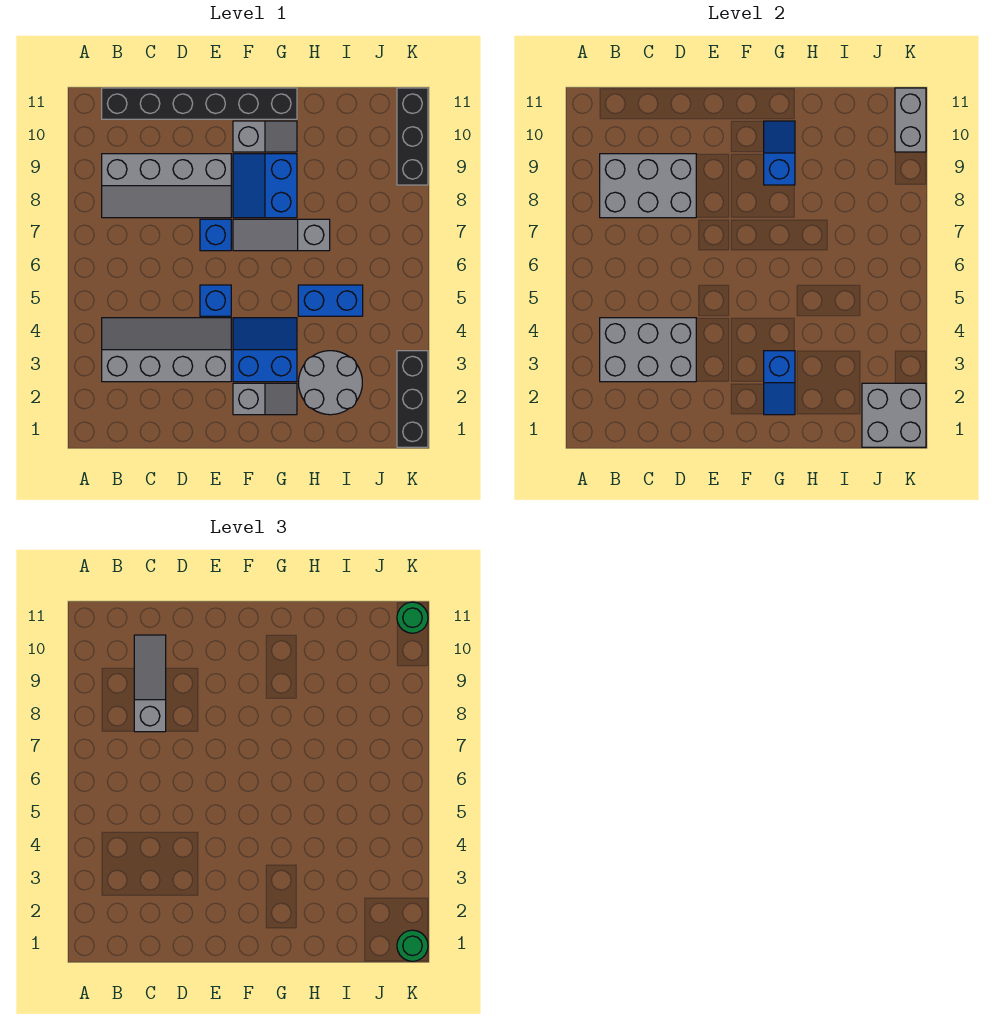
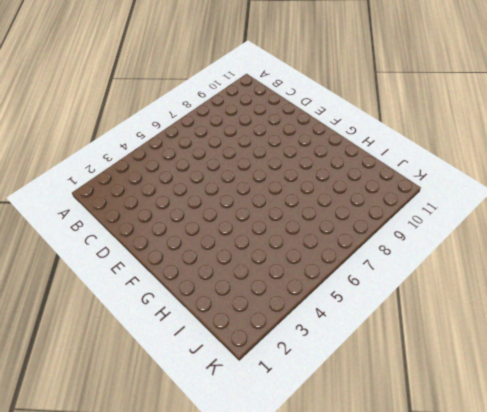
none -> grey slope B3:E4 level 1 top 3
none -> grey slope B8:E9 level 1 top 9
none -> black brick B11:G11 level 1

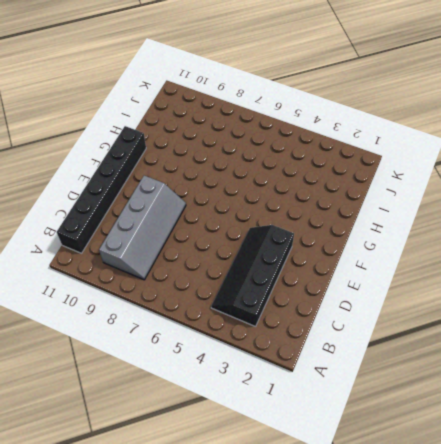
black slope B3:E4 level 1 top 3 -> grey slope B3:E4 level 1 top 3
none -> blue brick E5 level 1
none -> blue brick E7 level 1
none -> grey slope F2:G2 level 1 top F

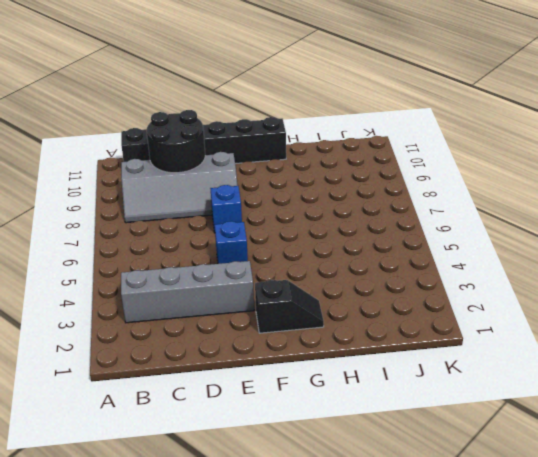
black round brick C9:D10 level 2 -> grey brick B8:D9 level 2
black slope F2:G2 level 1 top F -> grey slope F2:G2 level 1 top F
none -> blue slope F3:G4 level 1 top 3
none -> grey slope F7:H7 level 1 top H
none -> blue slope F8:G9 level 1 top G

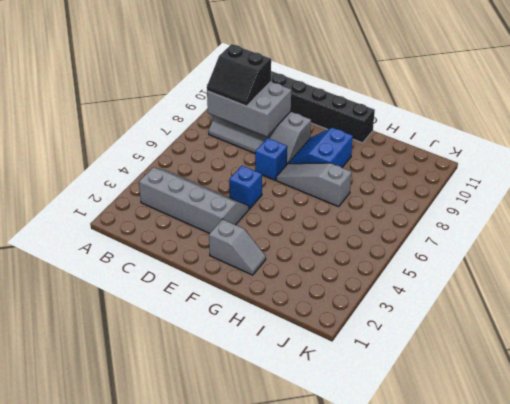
black slope B8:C9 level 3 top 9 -> grey slope C8:C10 level 3 top 8
none -> blue slope F3:G4 level 1 top 3
none -> grey slope F10:G10 level 1 top F
none -> grey round brick H2:I3 level 1

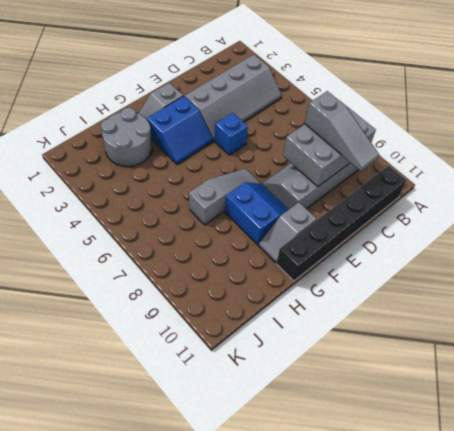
none -> blue brick E7 level 1
none -> blue brick H5:I5 level 1
none -> black brick K1:K3 level 1

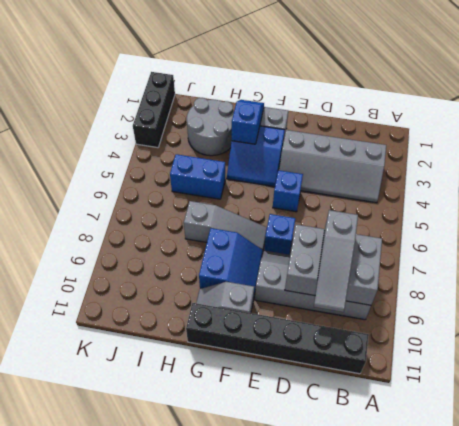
none -> black brick K9:K11 level 1
none -> grey brick B3:D4 level 2
none -> blue slope G9:G10 level 2 top 9

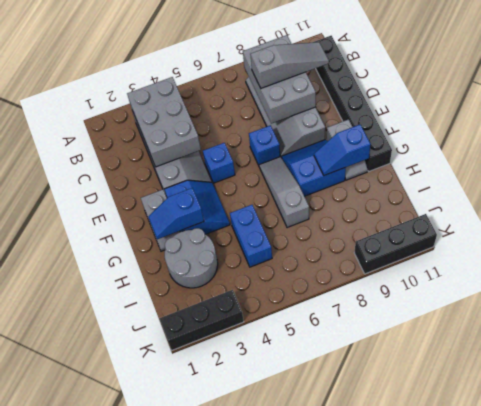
blue slope G9:G10 level 2 top 10 -> blue slope G9:G10 level 2 top 9
none -> grey brick J1:K2 level 2
none -> grey brick K10:K11 level 2
none -> green round brick K1 level 3

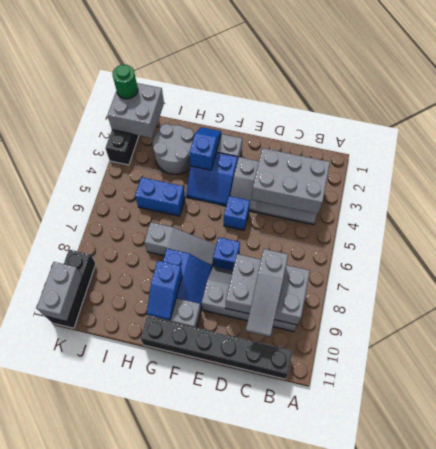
none -> green round brick K11 level 3

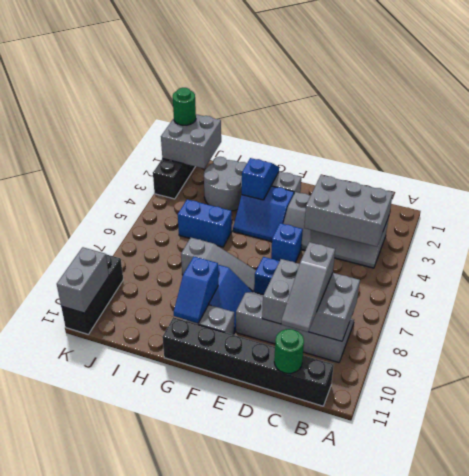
green round brick C11 level 2 -> green round brick K11 level 3

